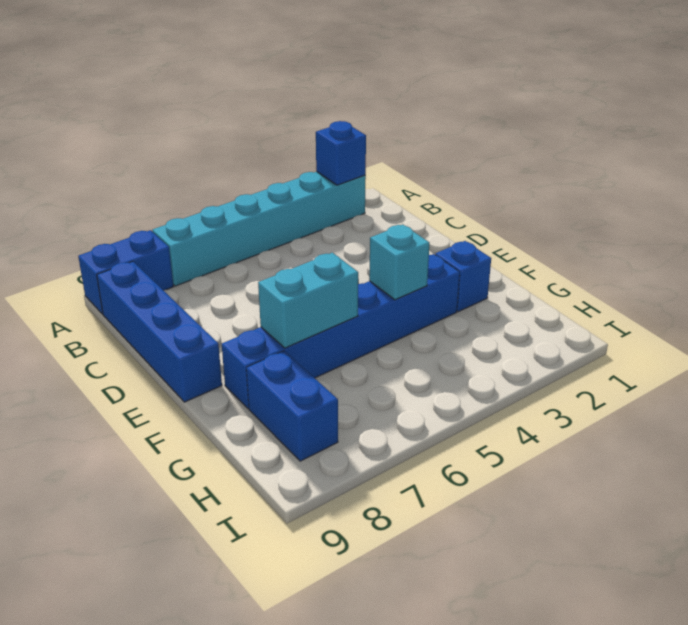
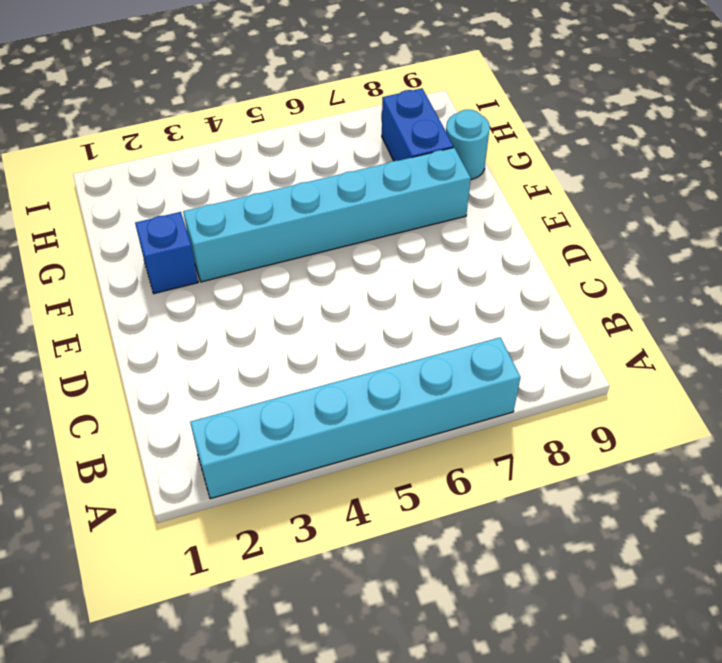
cyan brick F3:F8 level 1 -> blue brick F3:F8 level 1
cyan round brick G9 level 1 -> none
none -> blue brick A8:A9 level 1
none -> blue brick B9:E9 level 1

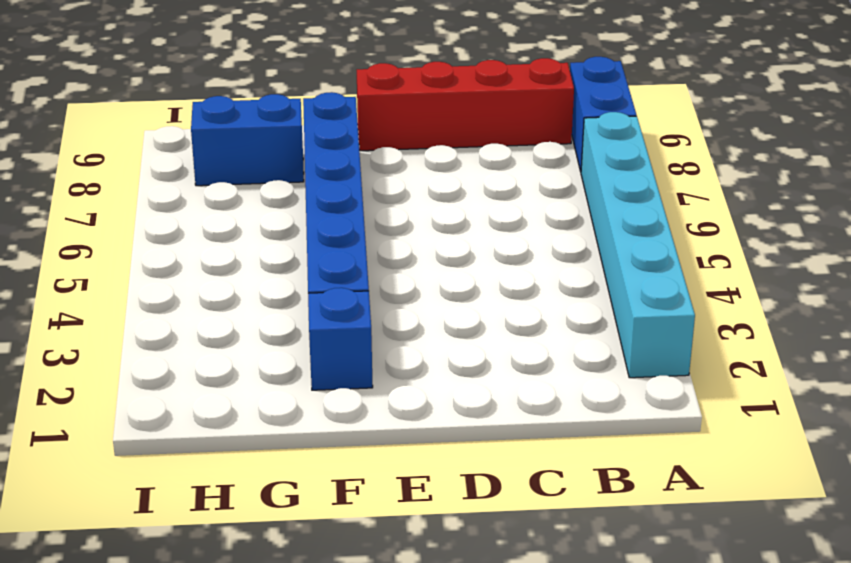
red brick B9:E9 level 1 -> blue brick B9:E9 level 1
none -> blue brick A2 level 2
none -> cyan brick F4 level 2

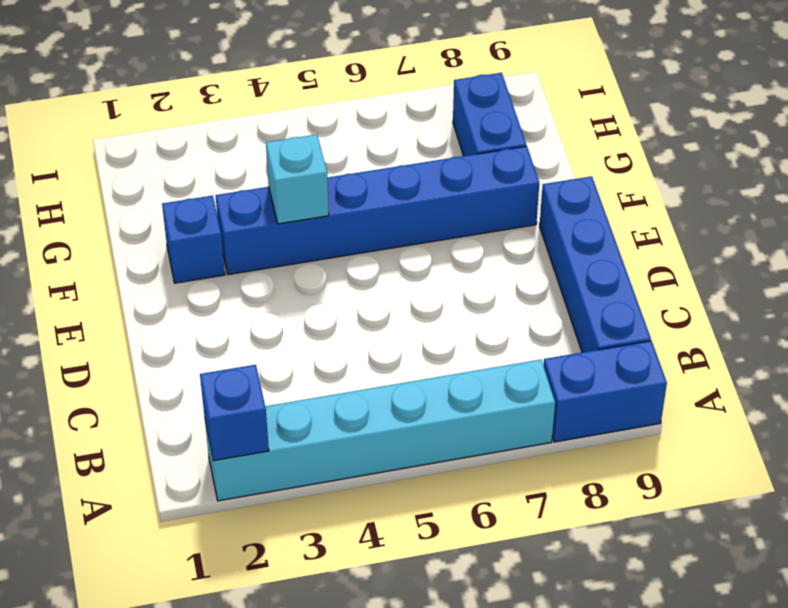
none -> cyan brick F6:F7 level 2

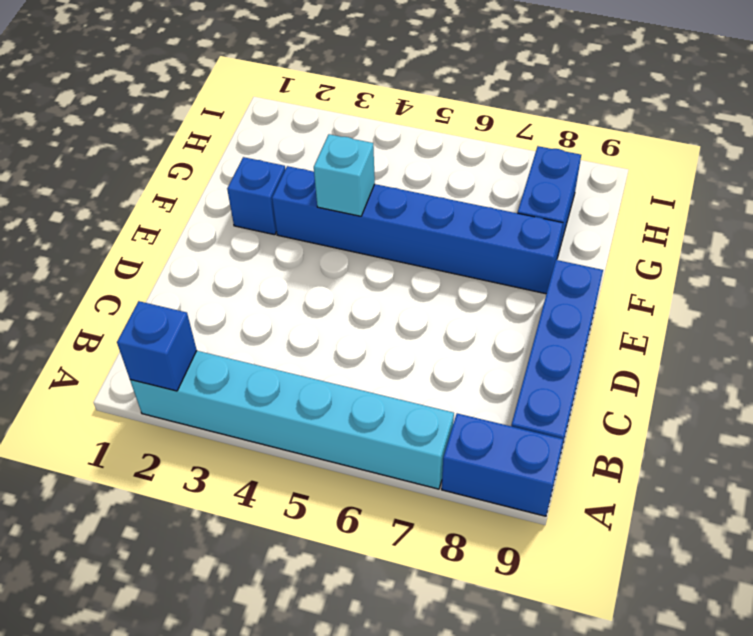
none -> cyan brick F6:F7 level 2

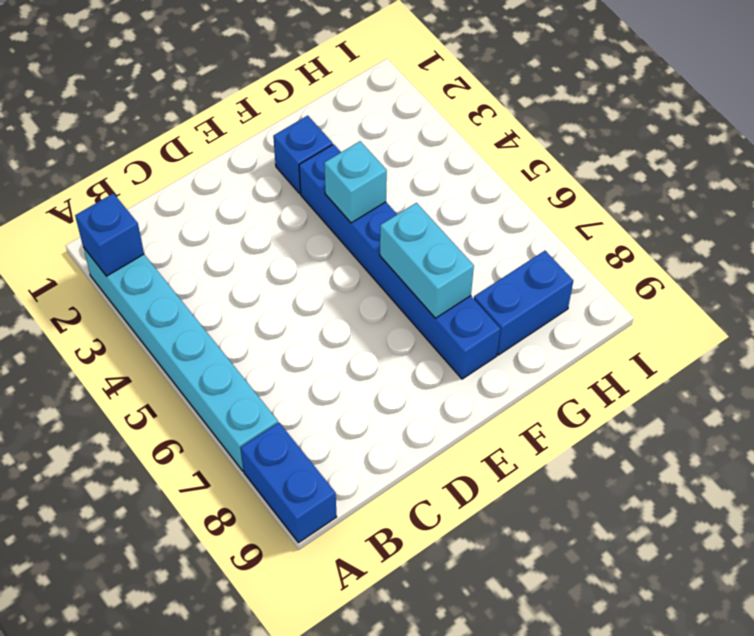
none -> blue brick B9:E9 level 1

